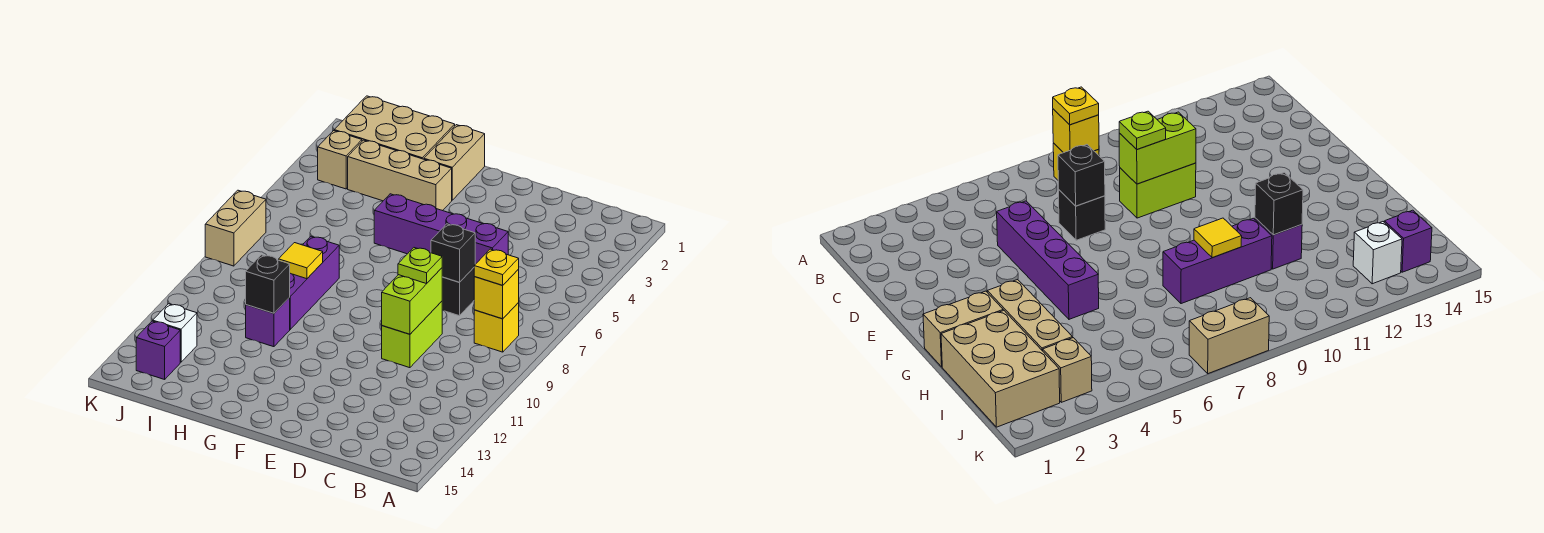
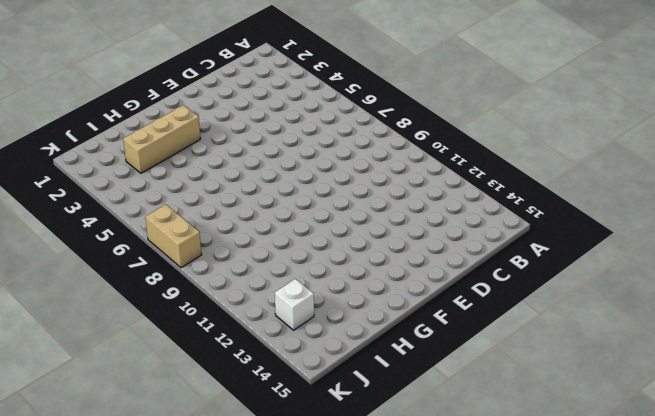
none -> yellow brick B8 level 1
none -> purple brick D5:G5 level 1
none -> black brick D7 level 1

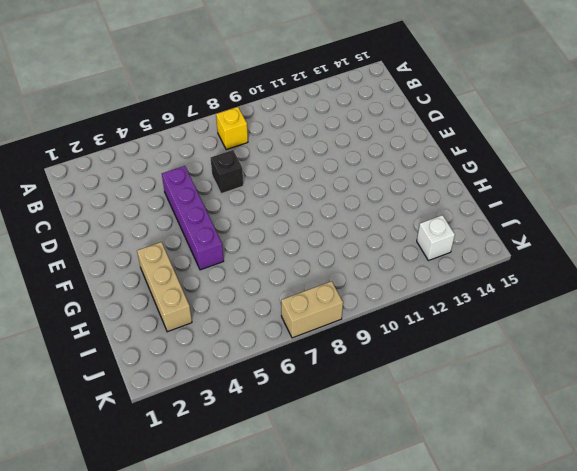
none -> lime brick D9:D10 level 1
none -> tan brick G1:G2 level 1
none -> tan brick H1:J2 level 1

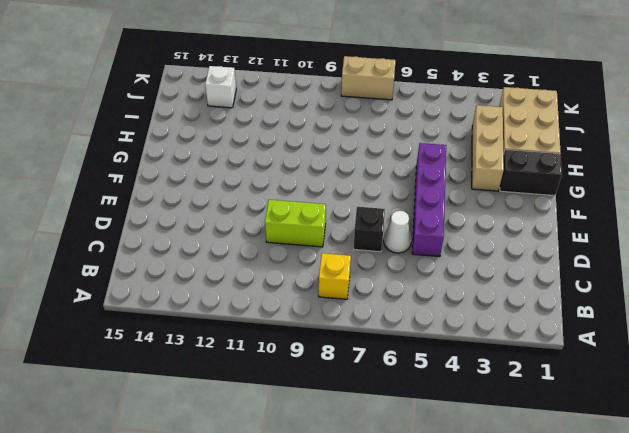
white cone D6 level 1 -> none
black brick G1:G2 level 1 -> tan brick G1:G2 level 1
none -> purple brick H8:H10 level 1
none -> purple brick H11 level 1
none -> tan brick J3 level 1

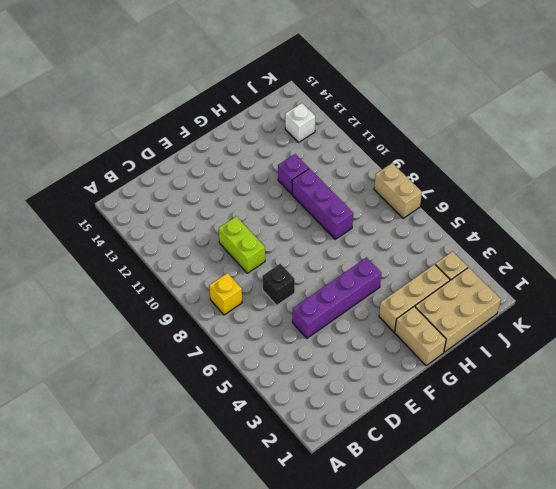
none -> purple brick J14 level 1
none -> yellow brick B8 level 2
none -> black brick D7 level 2

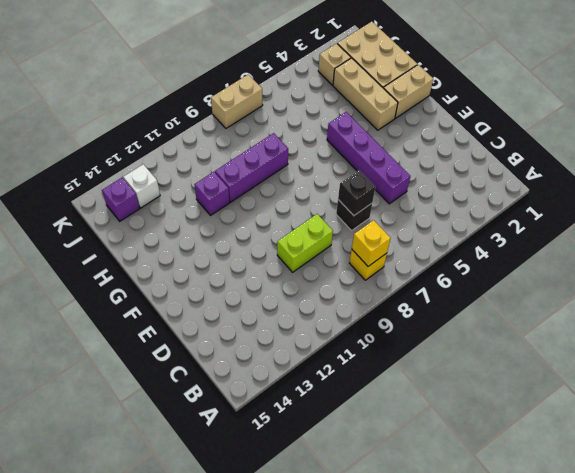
none -> lime brick D9:D10 level 2
none -> yellow tile H9 level 2
none -> black brick H11 level 2

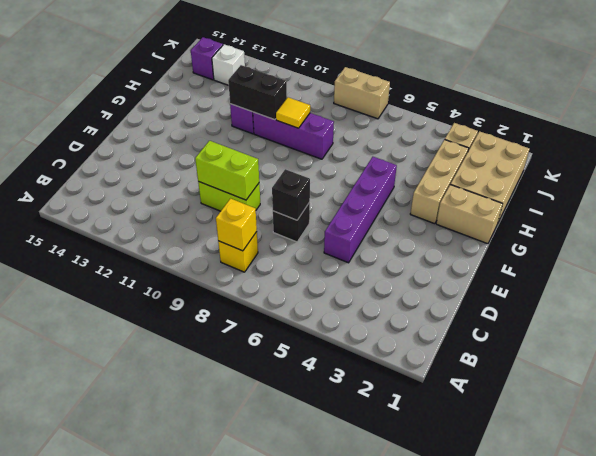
black brick H10:H11 level 2 -> black brick H11 level 2
none -> yellow plate B8 level 3
none -> lime plate D9 level 3

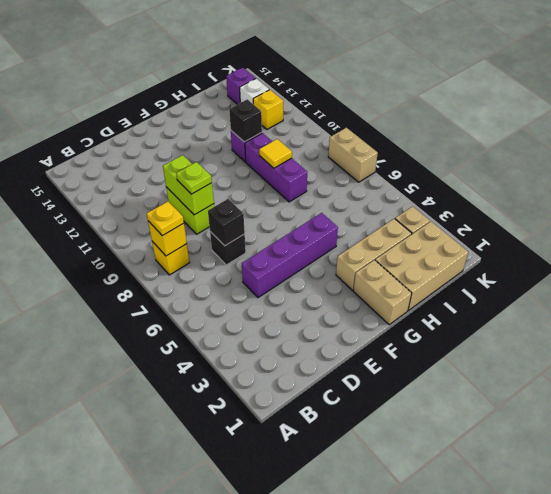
yellow brick J12 level 1 -> none

